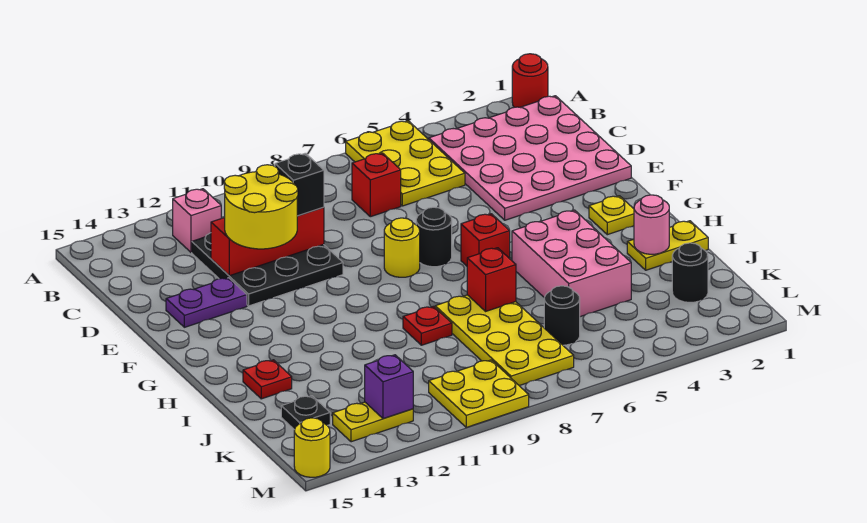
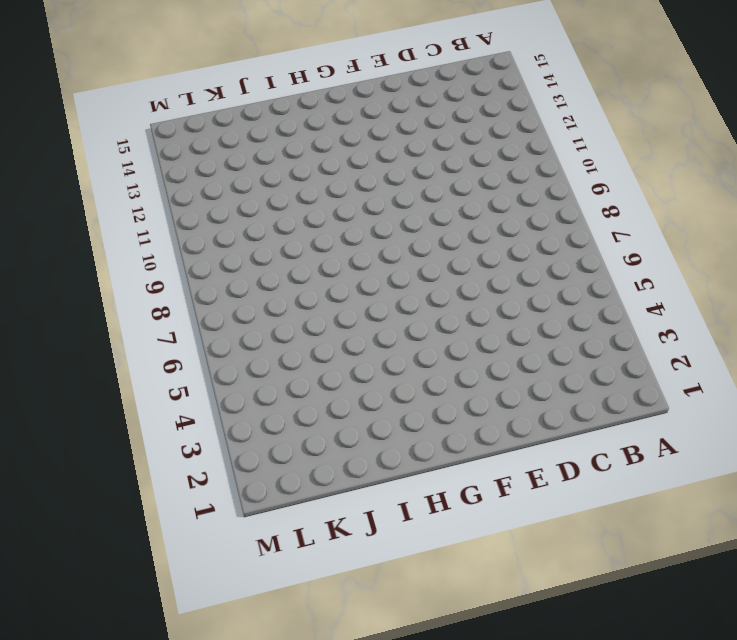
none -> red round brick A1 level 1
none -> yellow plate A5:C6 level 1
none -> pink plate B1:E4 level 1

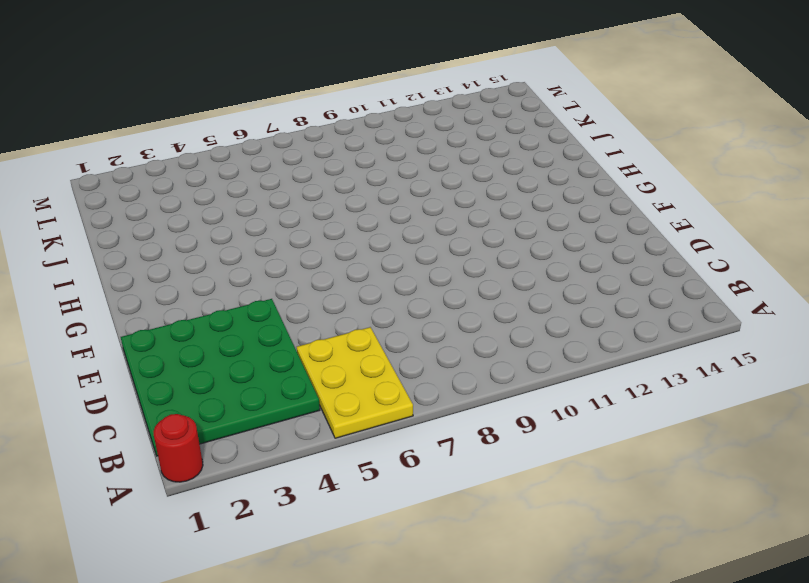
green plate B1:E4 level 1 -> pink plate B1:E4 level 1
none -> pink brick B12 level 1
none -> red brick C7 level 1
none -> black plate C10:E12 level 1

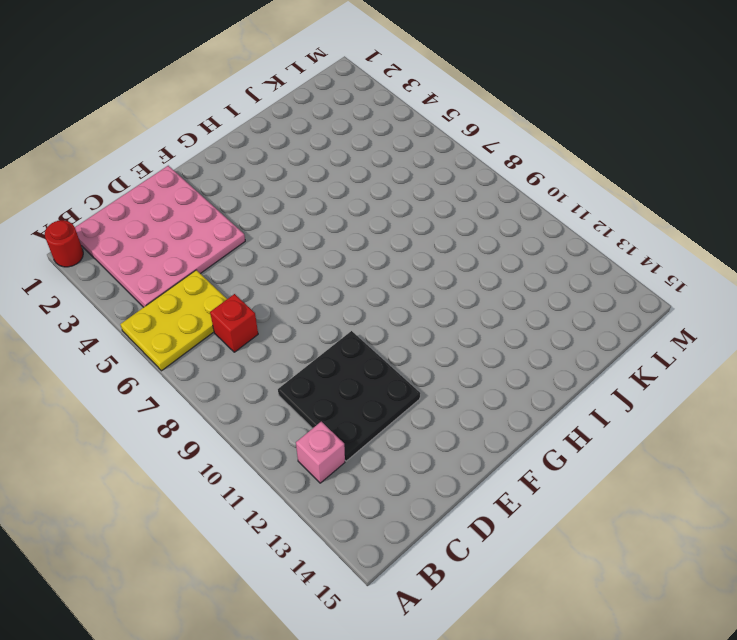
none -> purple plate E13:E14 level 1
none -> black round brick F7 level 1
none -> yellow round brick F8 level 1

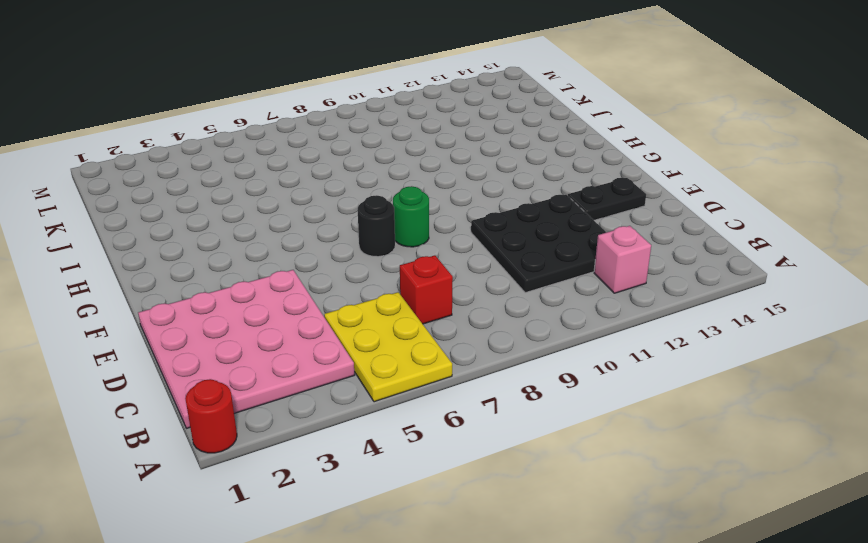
black plate E13:E14 level 1 -> purple plate E13:E14 level 1
green round brick F8 level 1 -> yellow round brick F8 level 1
none -> yellow plate G2 level 1
none -> red brick G6 level 1
none -> pink brick H4:J5 level 1

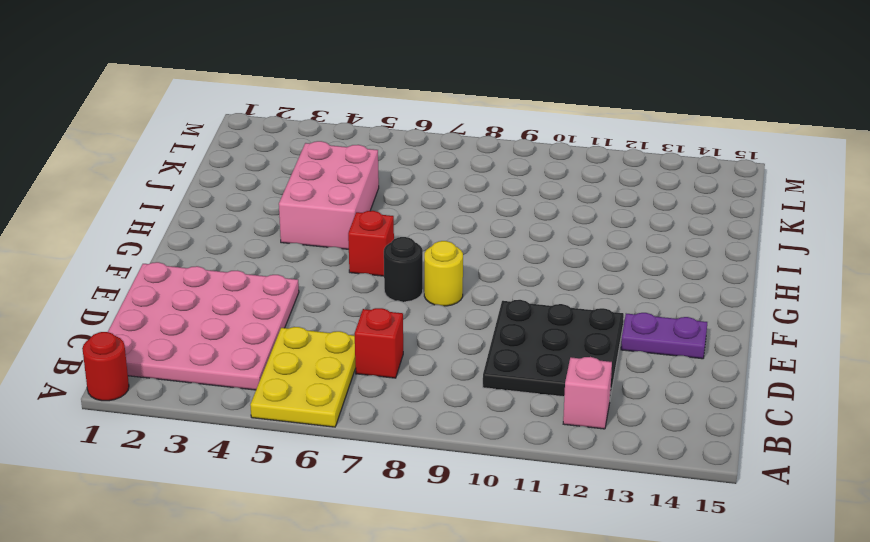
none -> yellow plate G2 level 1
none -> yellow plate I1:I2 level 1
none -> yellow plate I7:L8 level 1

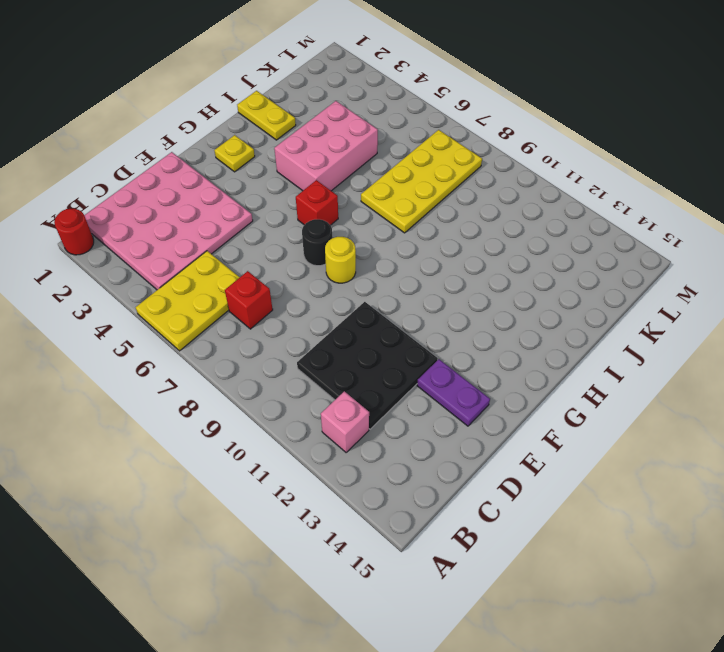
none -> red plate I9 level 1
none -> red plate I14 level 1
none -> black round brick K2 level 1

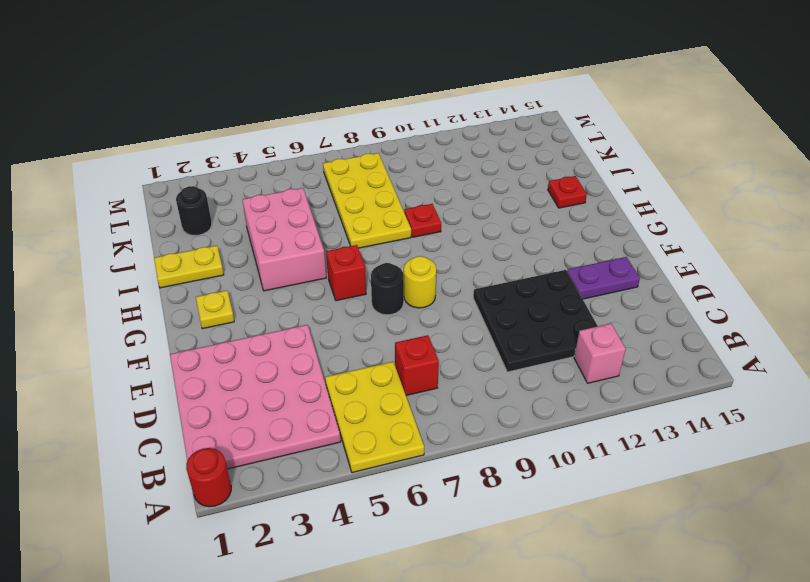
none -> black round brick K6 level 1
none -> black plate K14 level 1
none -> yellow plate L9:M10 level 1

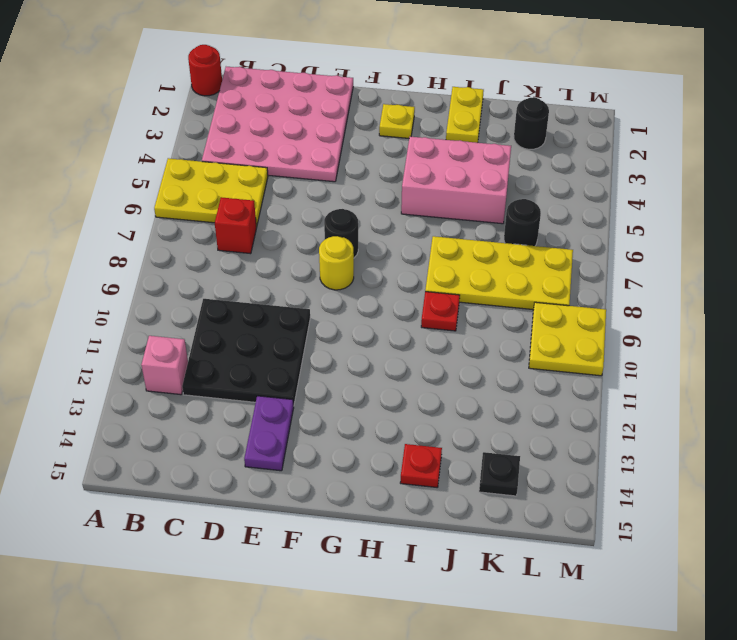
none -> red brick G6 level 1
none -> yellow plate L12:L13 level 1
none -> yellow round brick M15 level 1

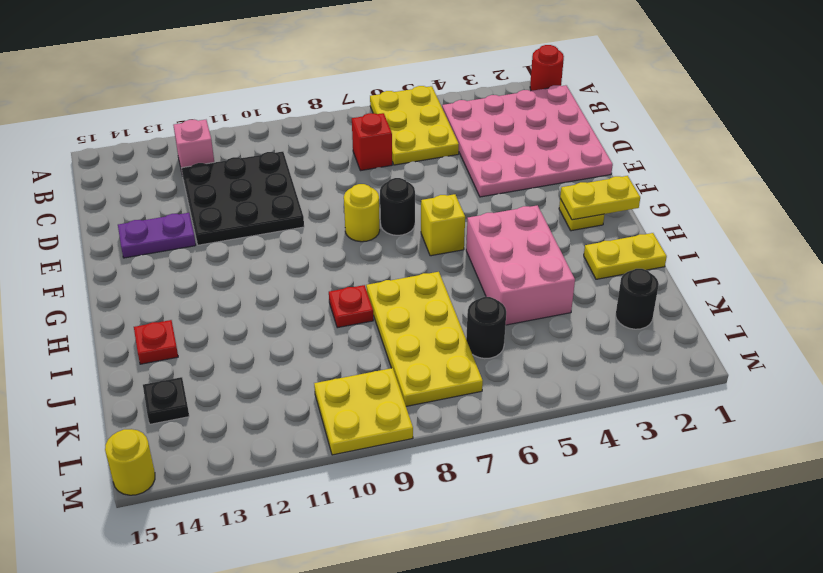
yellow plate G1:G2 level 2 -> yellow plate L12:L13 level 1
yellow brick G6 level 1 -> red brick G6 level 1
none -> red brick D10:D12 level 2
none -> pink round brick I2 level 2
none -> red brick I7 level 2

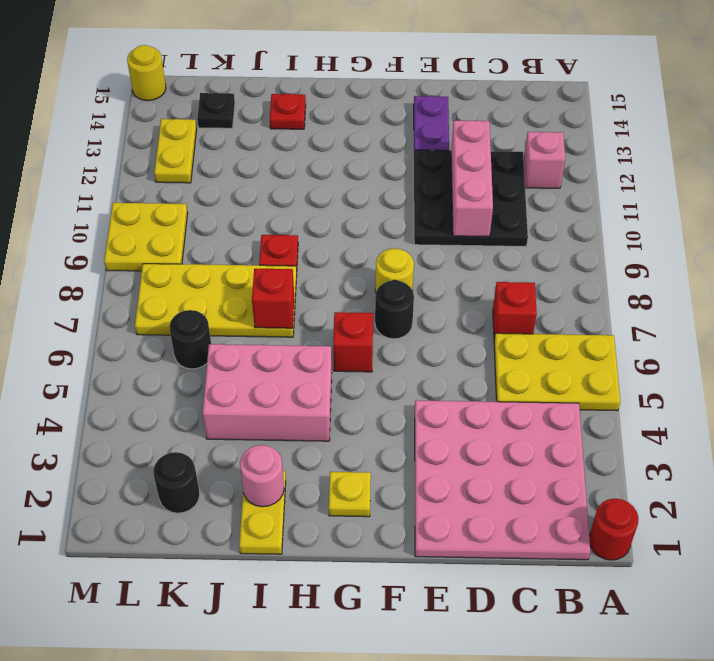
pink brick D10:D12 level 2 -> red brick D10:D12 level 2
none -> purple brick L12 level 2
none -> black brick D10 level 3
none -> yellow round brick D11:E12 level 3

